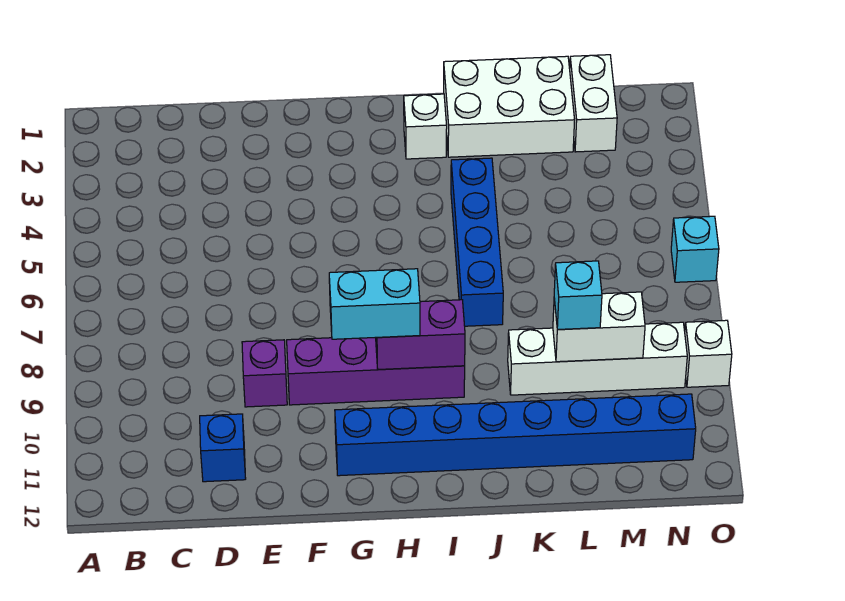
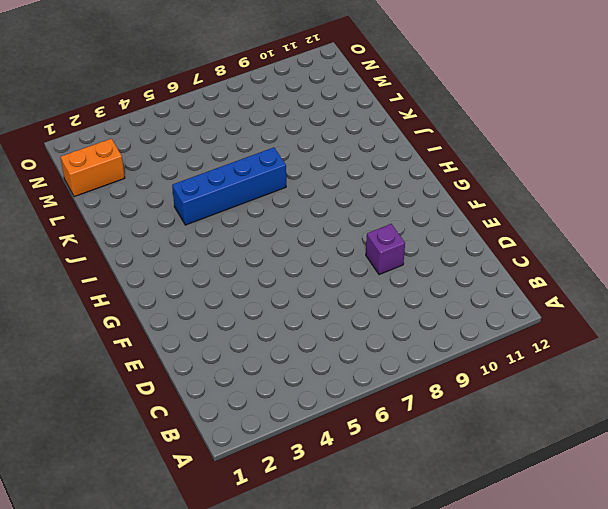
orange brick M1:M2 level 1 -> white brick M1:M2 level 1
none -> blue brick D11 level 1
none -> purple brick F9:I9 level 1
none -> blue brick G11:N11 level 1

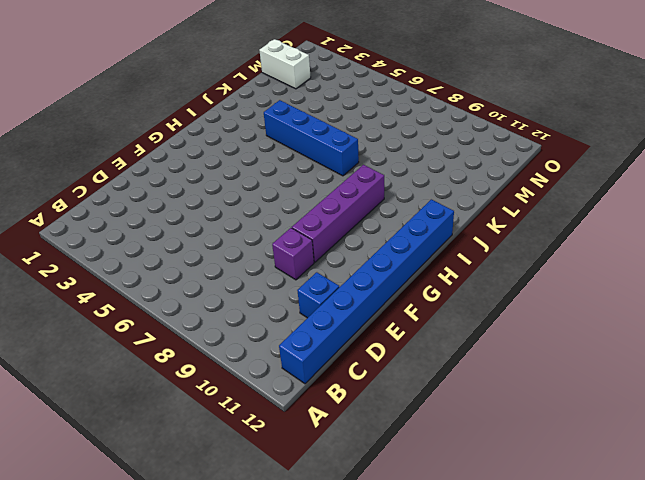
blue brick B12:I12 level 1 -> blue brick G11:N11 level 1
none -> white brick I2 level 1
none -> white brick J1:L2 level 1
none -> white brick K9:N9 level 1

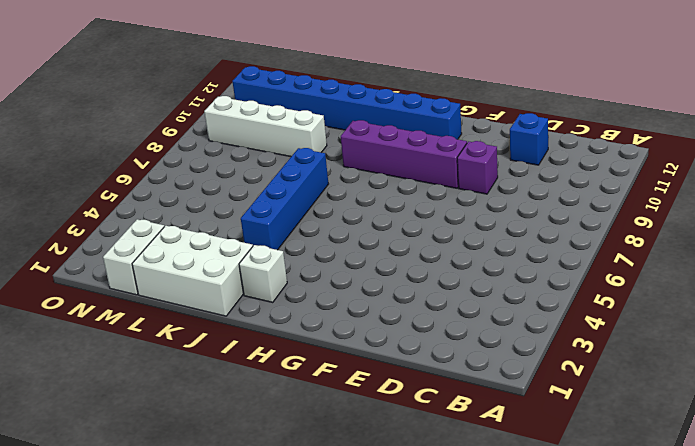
none -> cyan brick O6 level 1
none -> white brick O9 level 1
none -> purple brick H9:I9 level 2

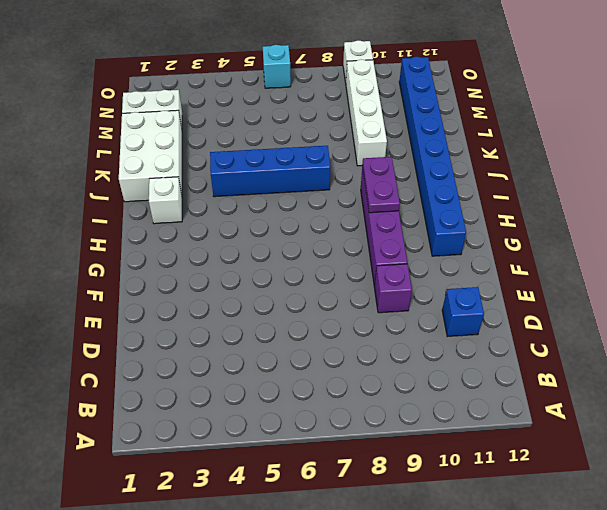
purple plate H9:I9 level 2 -> purple brick H9:I9 level 2
none -> white brick L9:M9 level 2
none -> cyan brick G9:H9 level 3
none -> cyan brick L9 level 3

